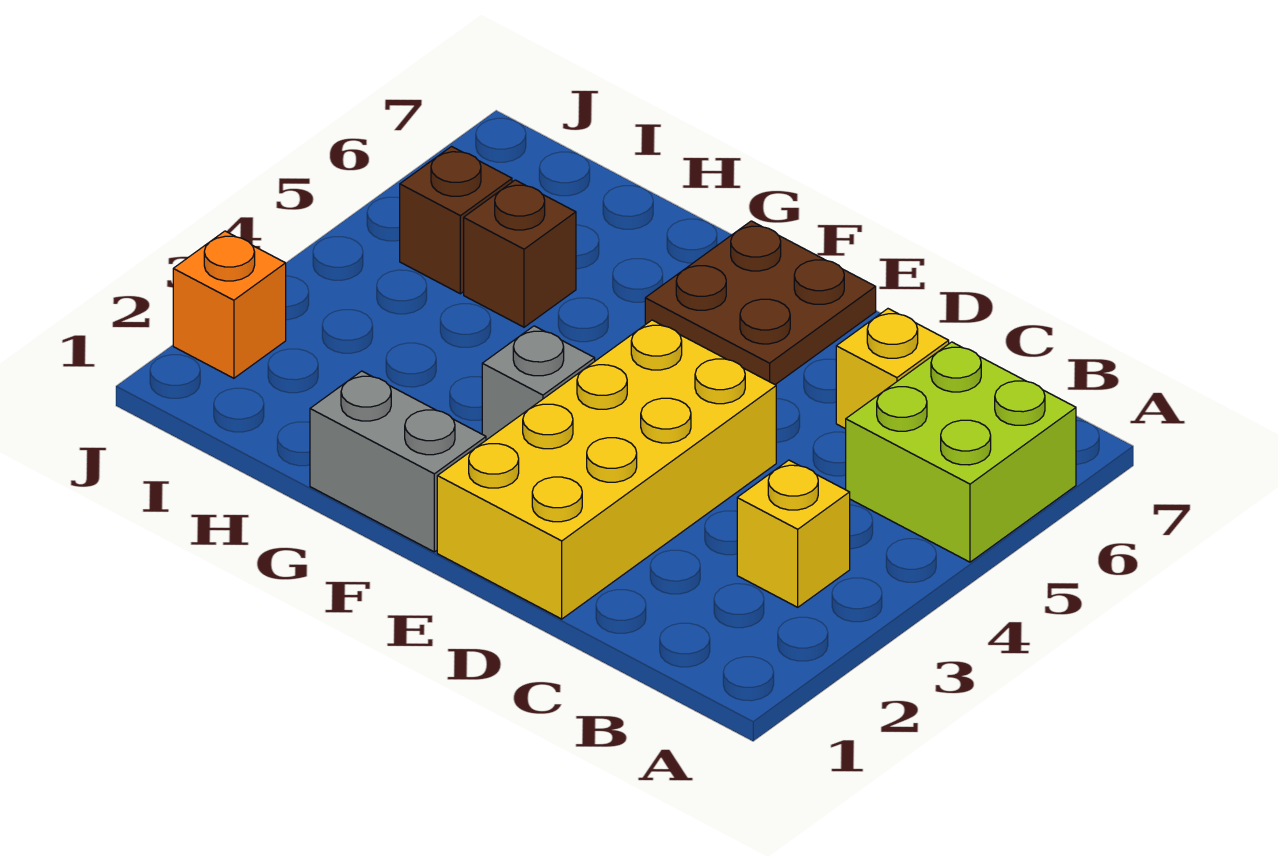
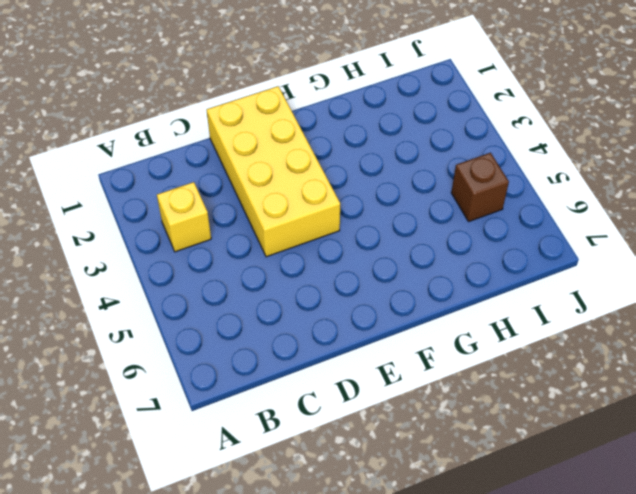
none -> lime brick A5:B6 level 1
none -> yellow brick C6 level 1

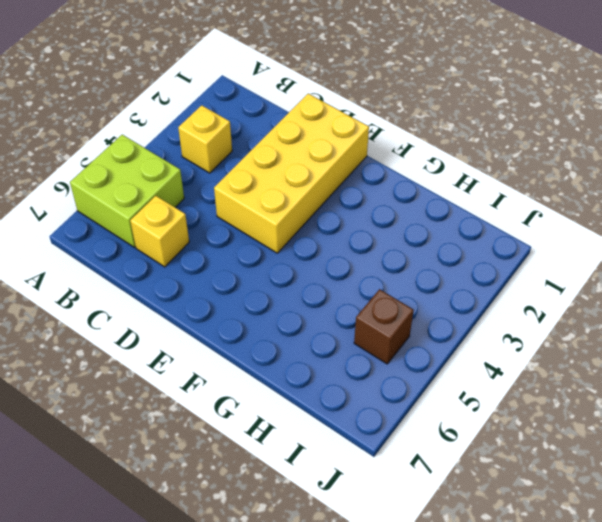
none -> brown plate E6:F7 level 1
none -> grey brick F1:G1 level 1

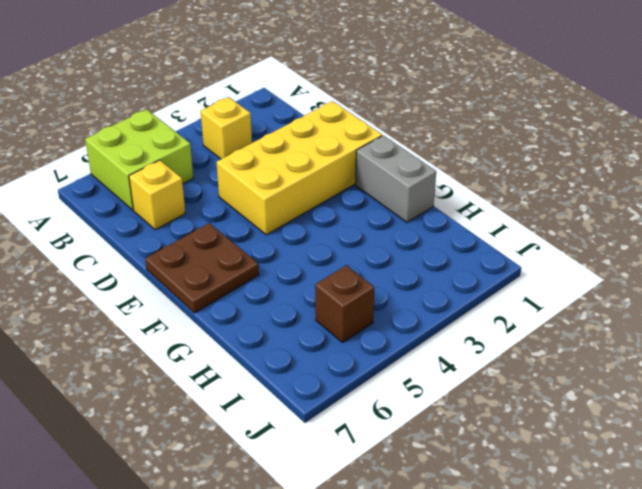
none -> grey brick F3 level 1
none -> brown brick H5 level 1

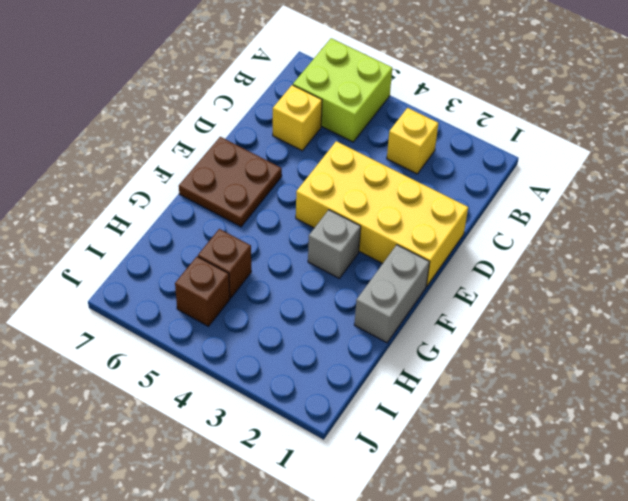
none -> orange brick J2 level 1

